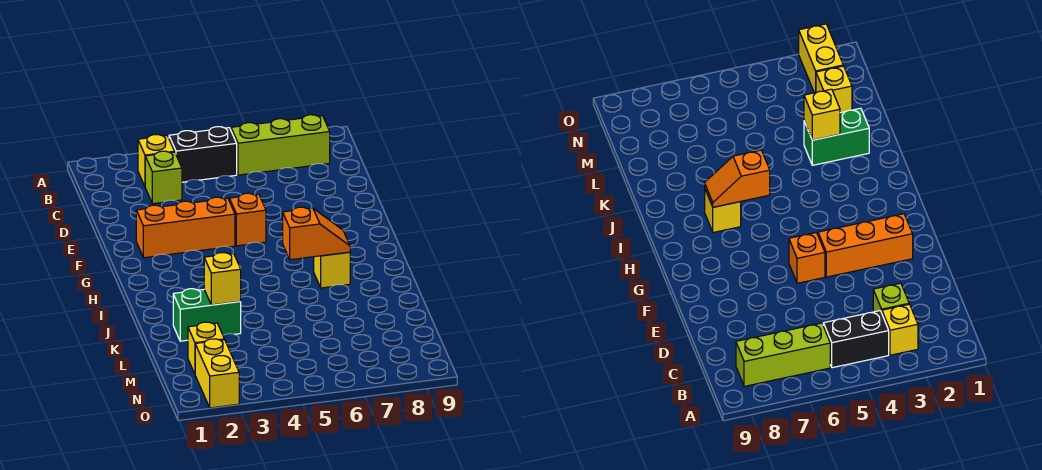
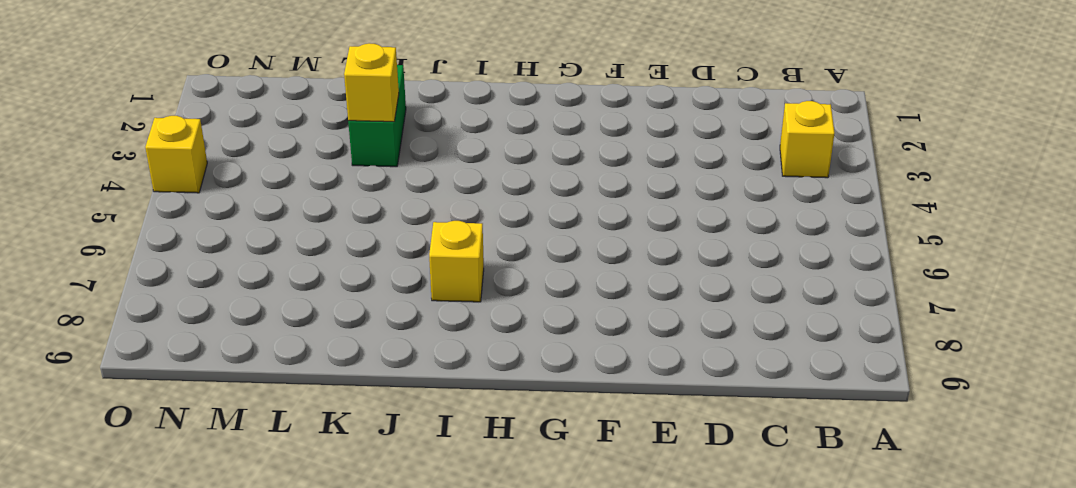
yellow brick O4 level 1 -> yellow brick M2 level 1
none -> black brick B4:B5 level 1
none -> lime brick B6:B8 level 1
none -> lime brick C3 level 1

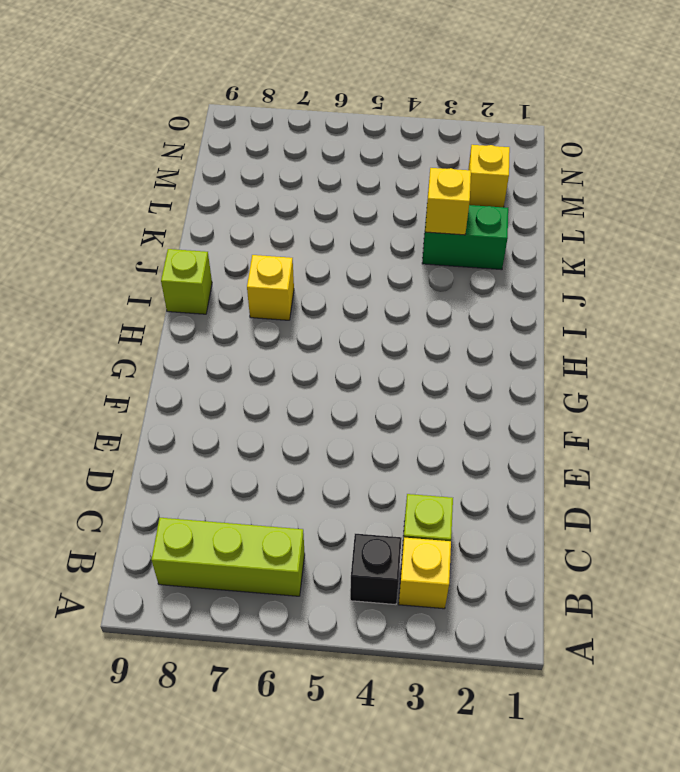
black brick B4 level 1 -> black brick B4:B5 level 1
lime brick I9 level 1 -> none
none -> orange brick F2:F4 level 1
none -> orange brick F5 level 1
none -> yellow brick N2:O2 level 1

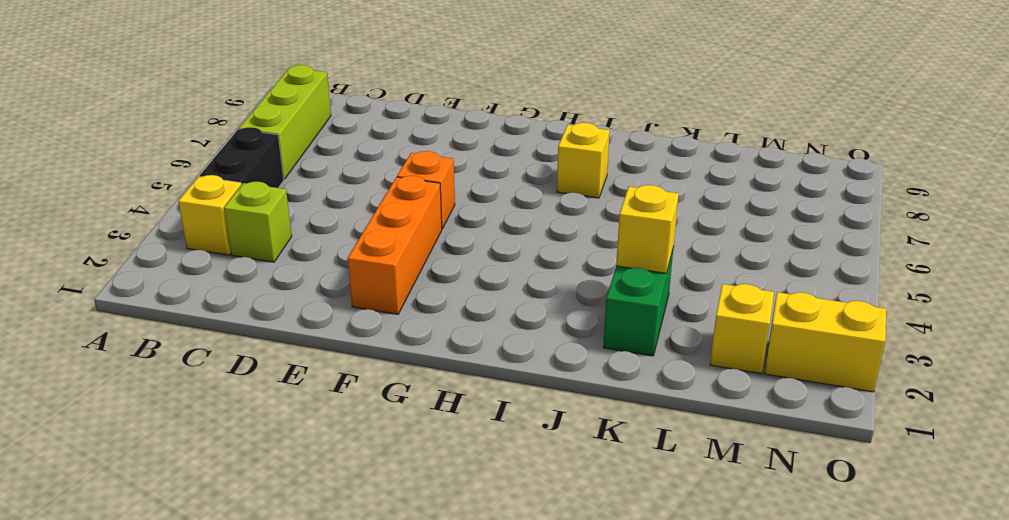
none -> orange slope I6:I7 level 2 top 6

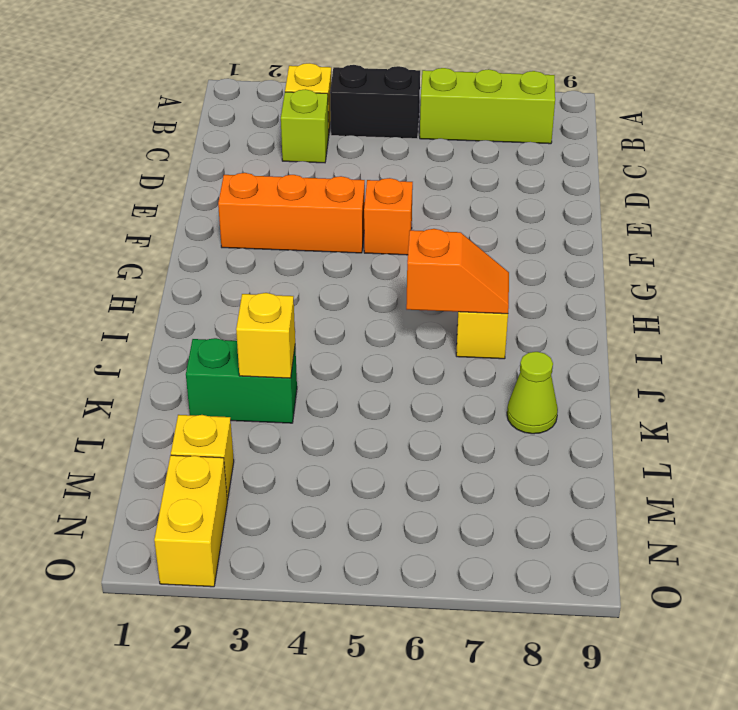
lime cone K8 level 1 -> none

